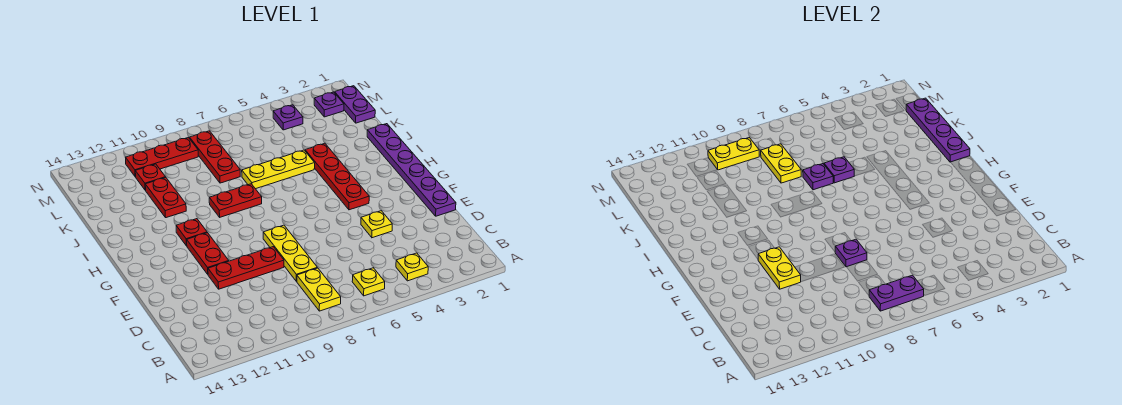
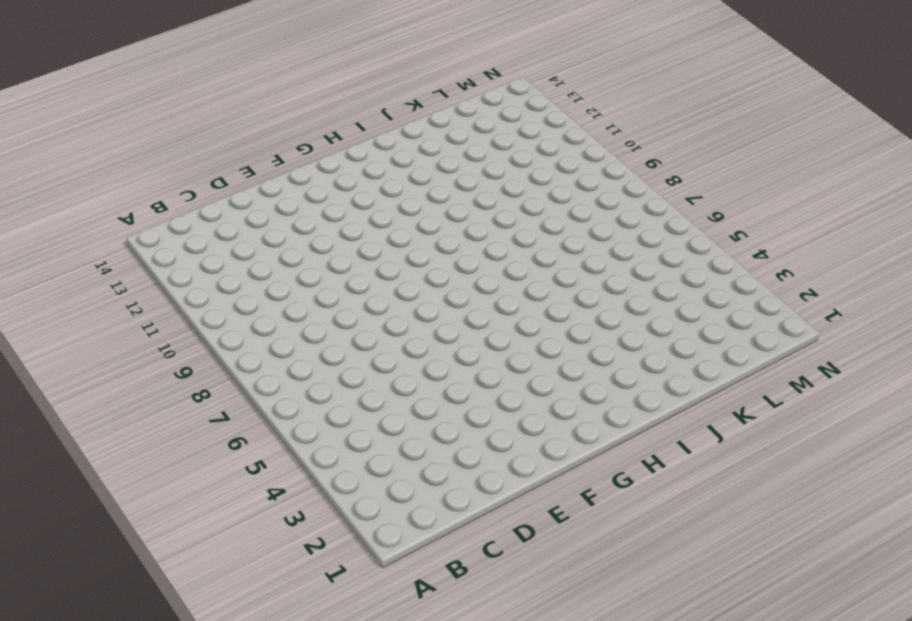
none -> yellow plate B4 level 1
none -> yellow plate B6 level 1
none -> yellow plate B8:C8 level 1

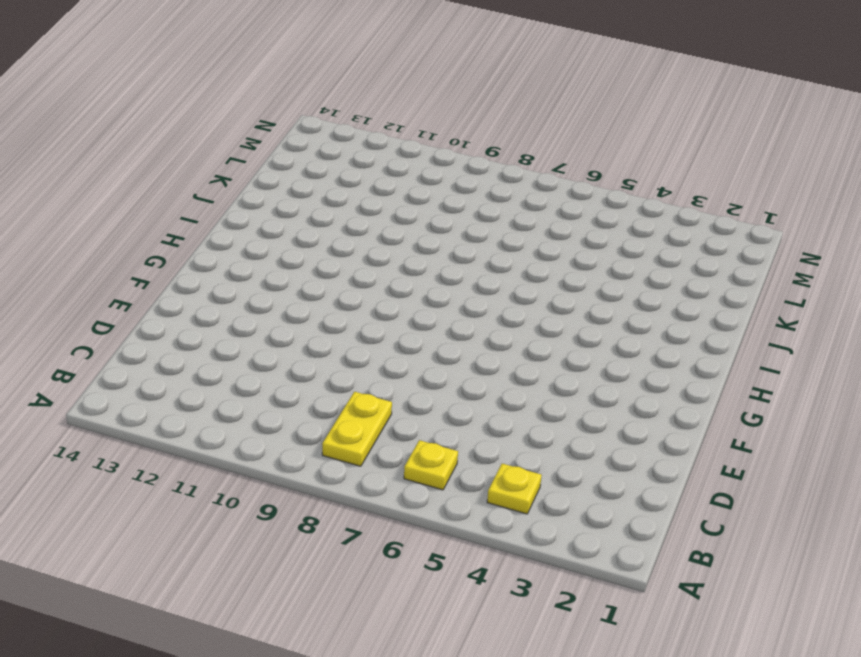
none -> yellow plate D8:F8 level 1
none -> purple plate E1:J1 level 1
none -> yellow plate E4 level 1

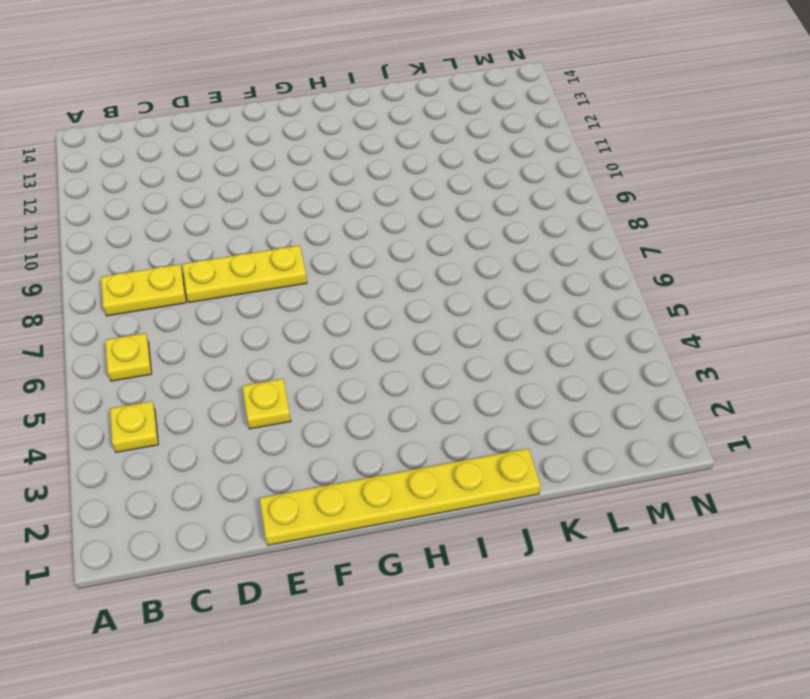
yellow plate E1:J1 level 1 -> purple plate E1:J1 level 1
none -> red plate E9:E11 level 1
none -> red plate F11:G11 level 1
none -> red plate G4:J4 level 1

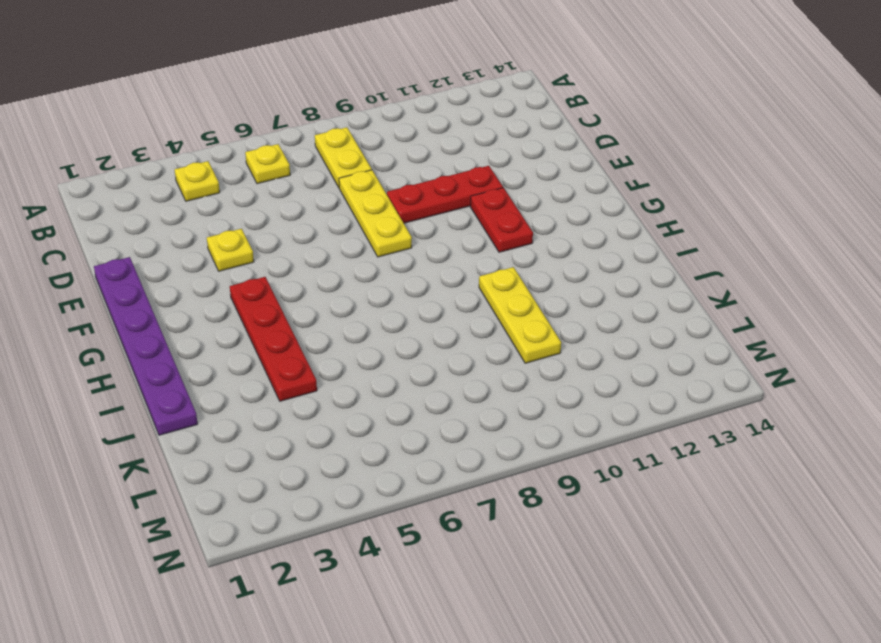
yellow plate I10:K10 level 1 -> yellow plate J5:J7 level 1
none -> red plate H11 level 1
none -> red plate I8:I9 level 1
none -> red plate J11:K11 level 1

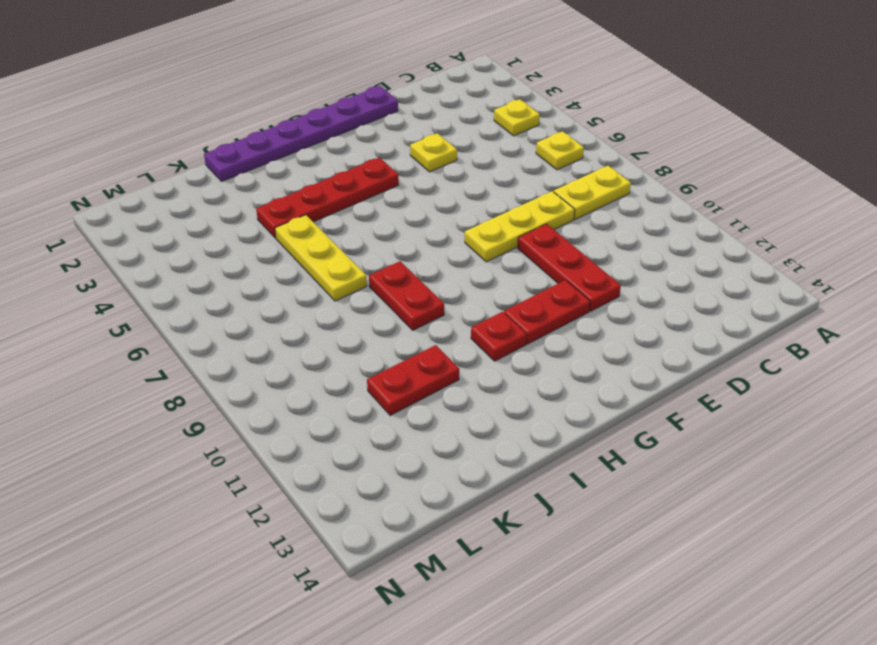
none -> red plate K8:M8 level 1
none -> purple plate L1:M1 level 1
none -> red plate L11 level 1

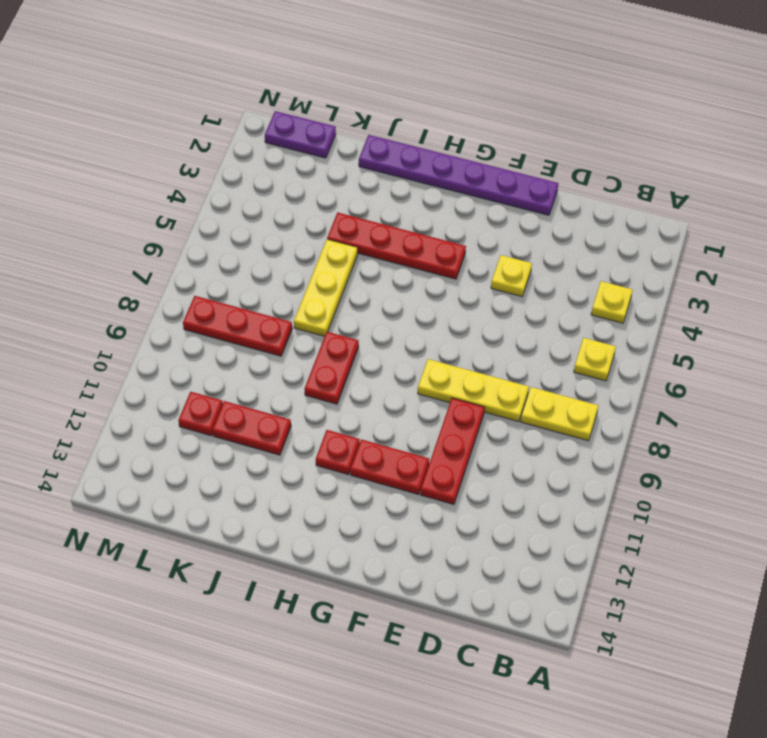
none -> purple plate M2 level 1
none -> purple plate M4 level 1
none -> red plate M9:M11 level 1

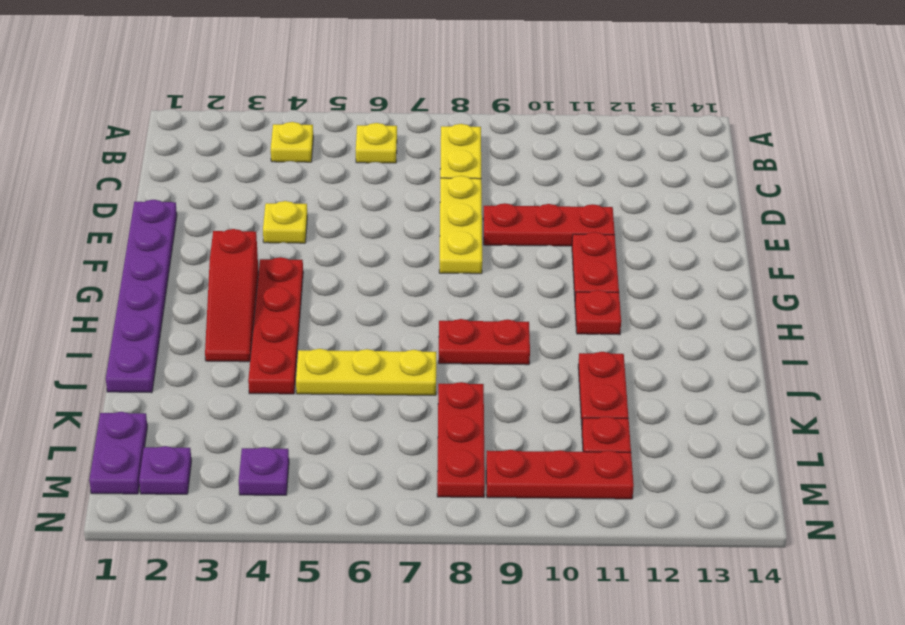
red slope G3:I3 level 1 top G -> none
none -> purple plate B7:B8 level 2
none -> purple plate E8 level 2
none -> yellow plate E11:F11 level 2

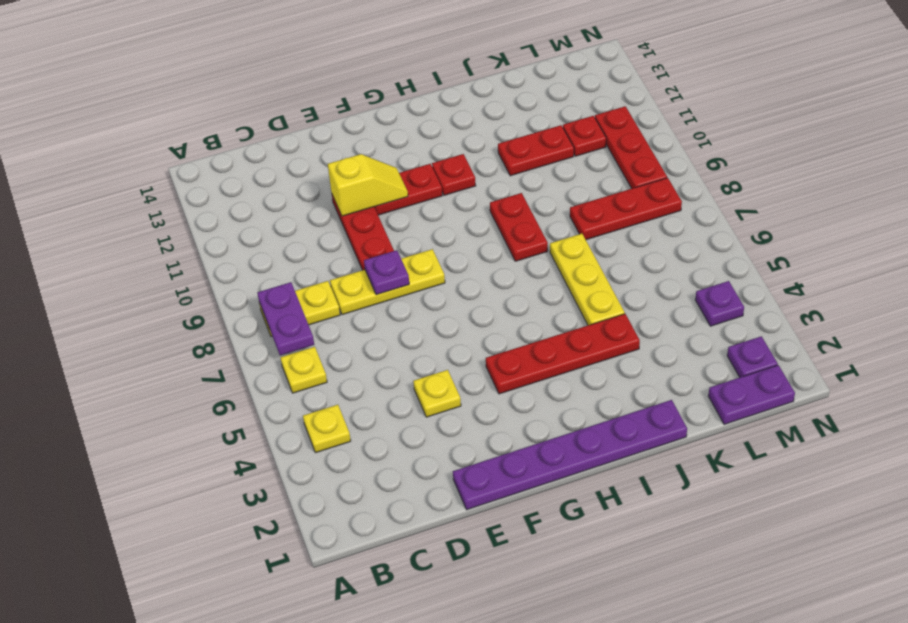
yellow slope E11:F11 level 2 top E -> yellow plate E11:F11 level 2
none -> purple plate I1:L1 level 2
none -> purple plate J6 level 2
none -> purple plate J7 level 2

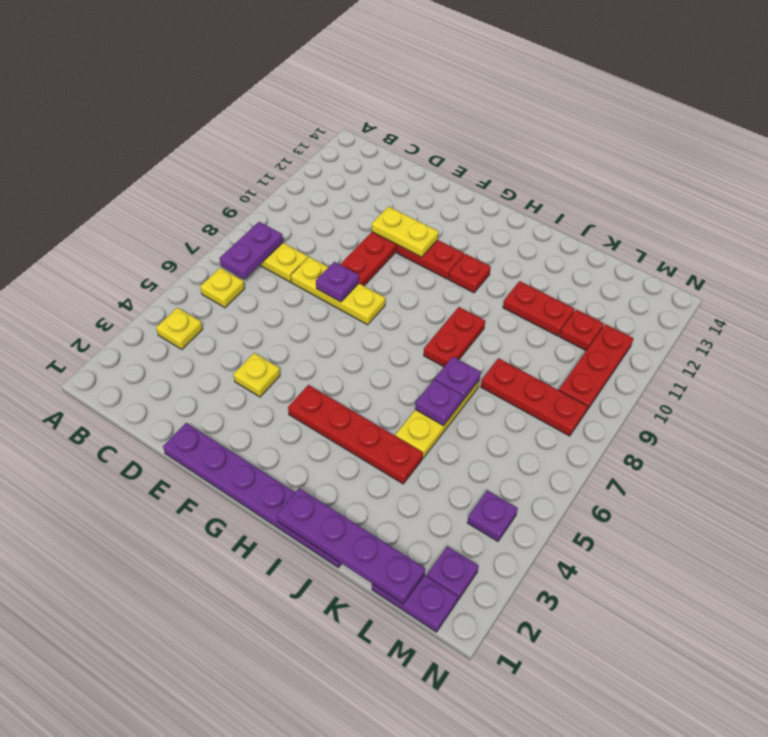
none -> yellow plate K8:L8 level 2
none -> yellow plate M9:M10 level 2

